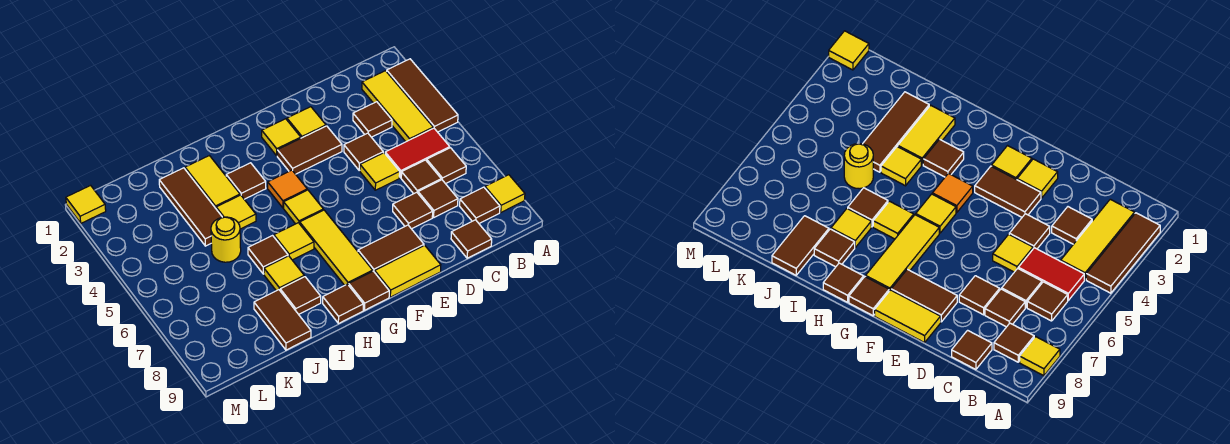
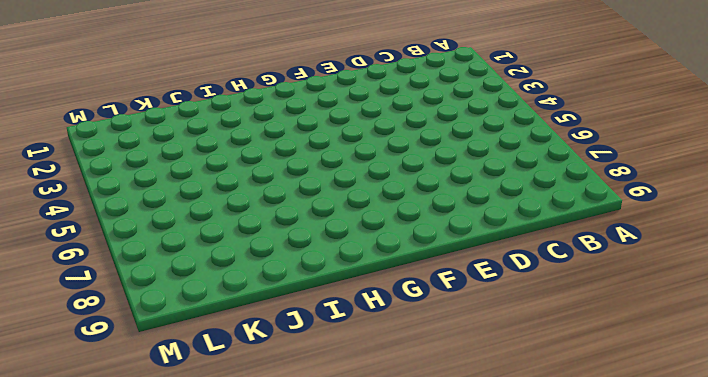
none -> brown tile A2:A4 level 1
none -> yellow tile A8 level 1
none -> yellow tile B2:B4 level 1
none -> red tile B5:C5 level 1

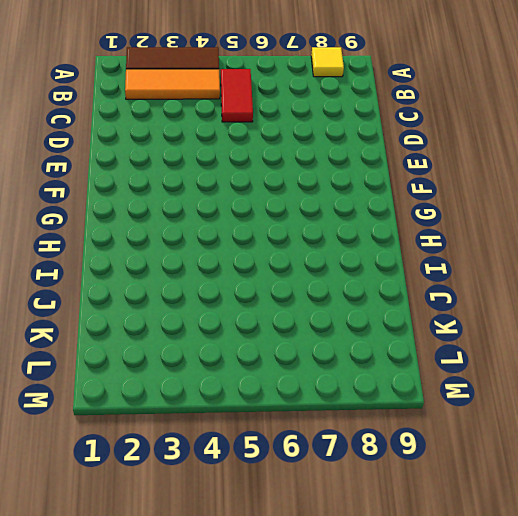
orange tile B2:B4 level 1 -> yellow tile B2:B4 level 1
none -> brown tile B6 level 1
none -> brown tile B8 level 1
none -> brown tile C3 level 1
none -> brown tile C6 level 1

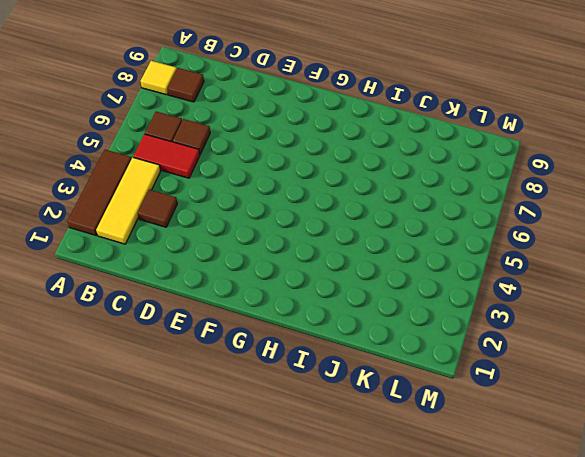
none -> brown tile C7 level 1
none -> brown tile C9 level 1
none -> brown tile D4 level 1
none -> yellow tile D5 level 1

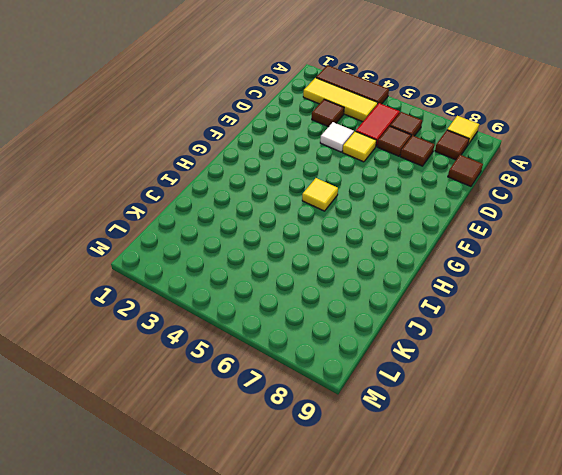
white tile D4 level 1 -> brown tile D4 level 1
none -> brown tile D7 level 1
none -> yellow tile E2 level 1
none -> brown tile E3:F3 level 1
none -> brown tile E8:F8 level 1

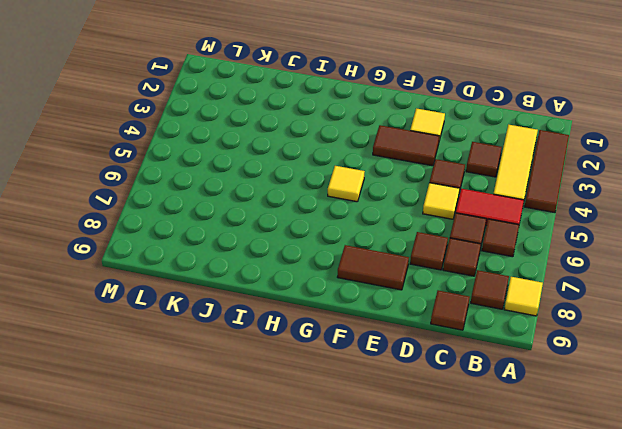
none -> yellow tile E9:F9 level 1
none -> yellow tile F2 level 1
none -> orange tile G4 level 1
none -> yellow tile G6:G8 level 1

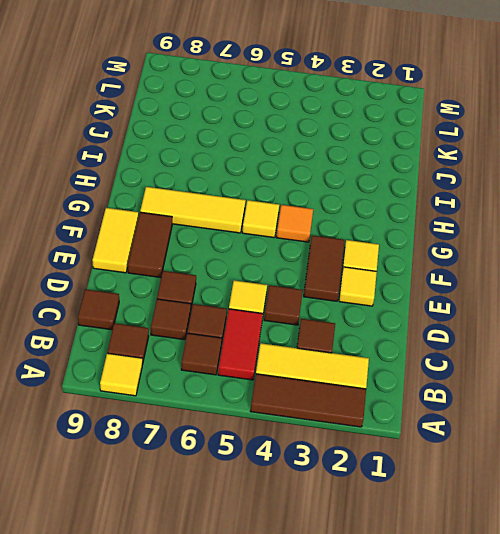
none -> brown tile G9 level 1
none -> brown tile H3 level 1
none -> yellow tile H6 level 1
none -> brown tile H9 level 1

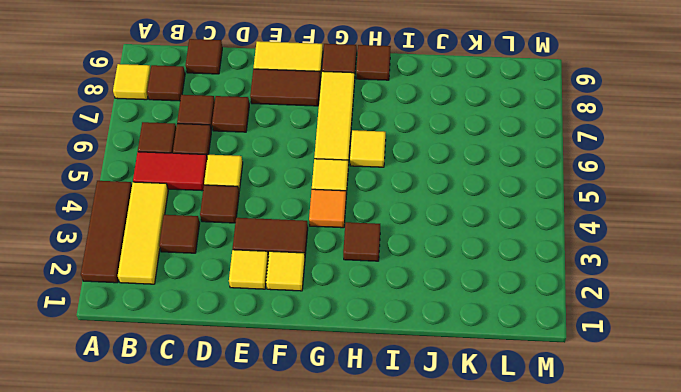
none -> yellow tile I2:I3 level 1
none -> yellow tile I4 level 1
none -> brown tile I6 level 1
none -> yellow tile I7 level 1

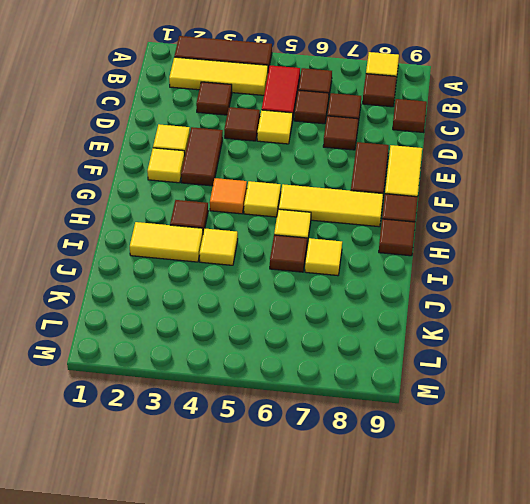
none -> brown tile I8 level 1
none -> brown tile J2:J4 level 1
none -> yellow round brick J5 level 1
none -> brown tile J8:J9 level 1

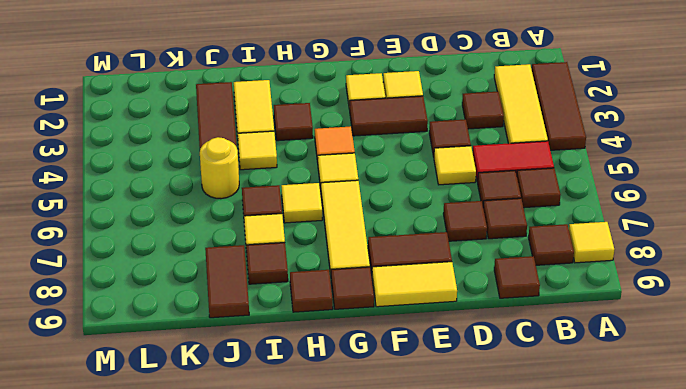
none -> yellow tile M1 level 1

